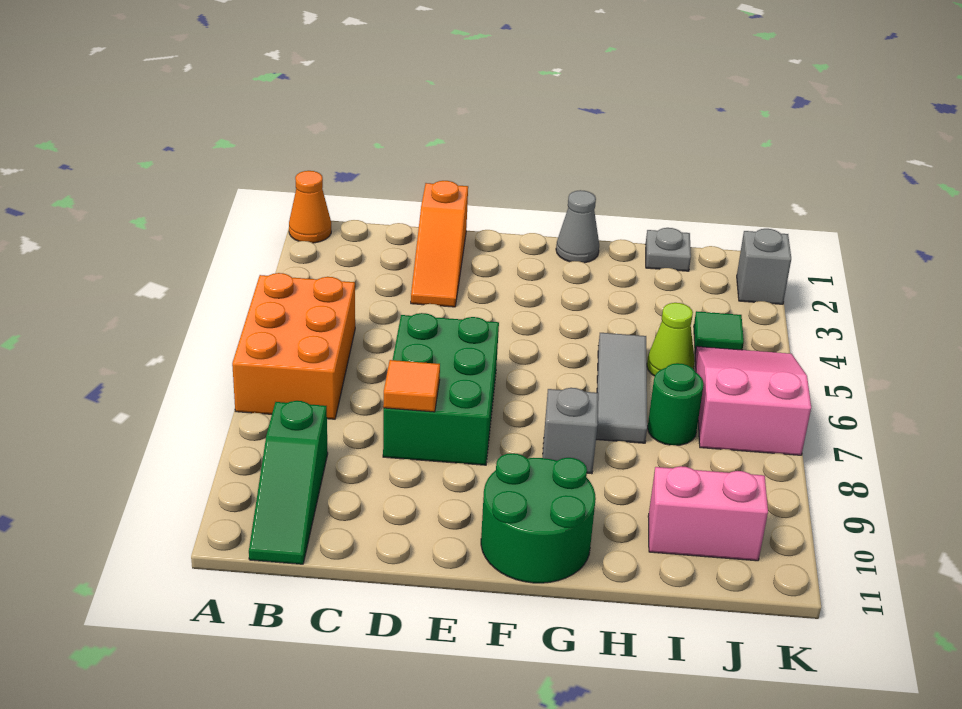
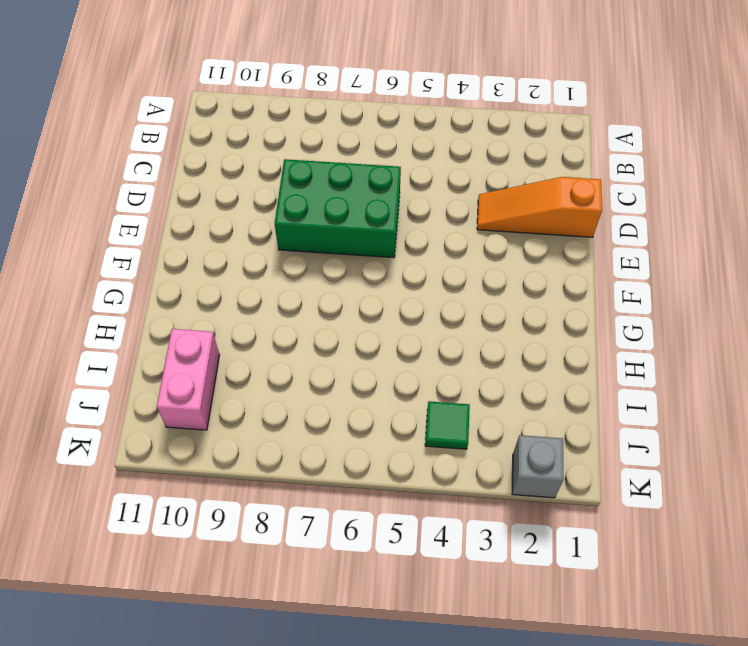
none -> orange cone A1 level 1
none -> orange brick A5:B7 level 1
none -> green slope B9:B11 level 1 top 9

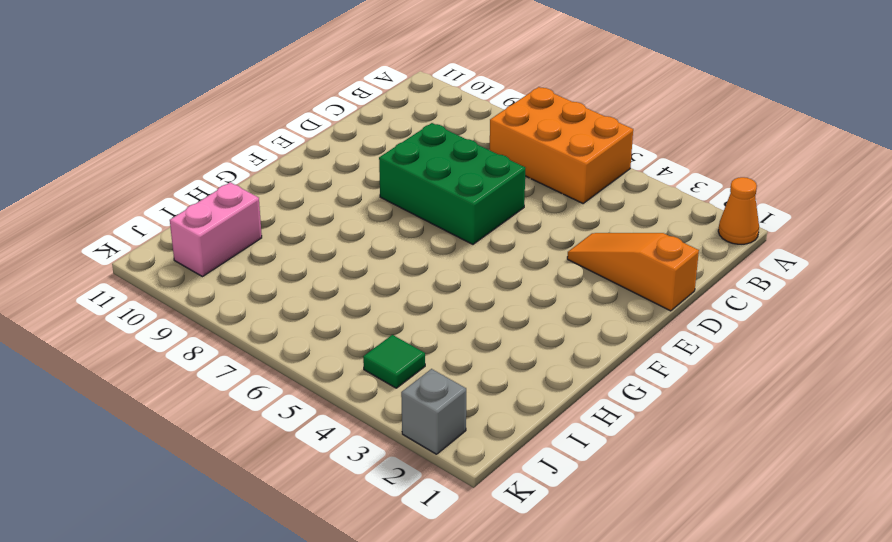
none -> green slope B9:B11 level 1 top 9
none -> green round brick F10:G11 level 1
none -> grey cone G1 level 1

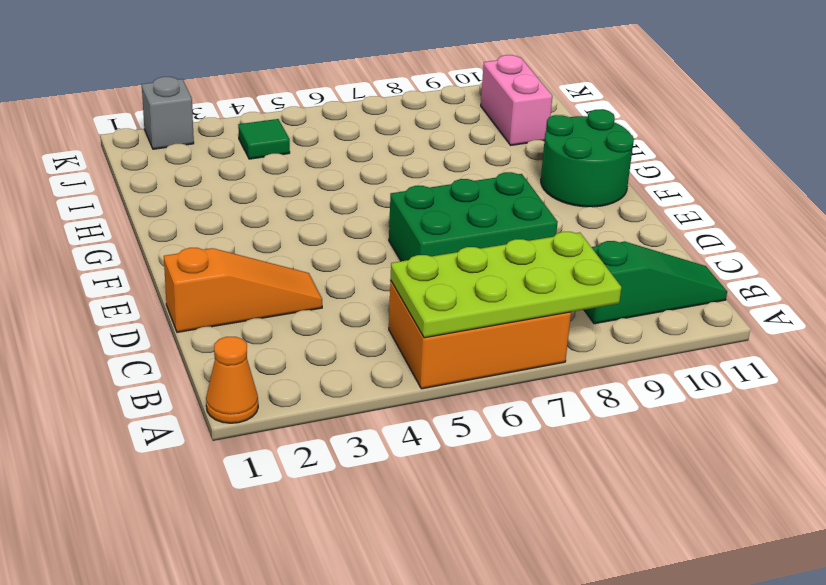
lime plate A5:B8 level 2 -> none
none -> grey cone G1 level 1
none -> grey brick G8 level 1
none -> grey tile H5:H7 level 1

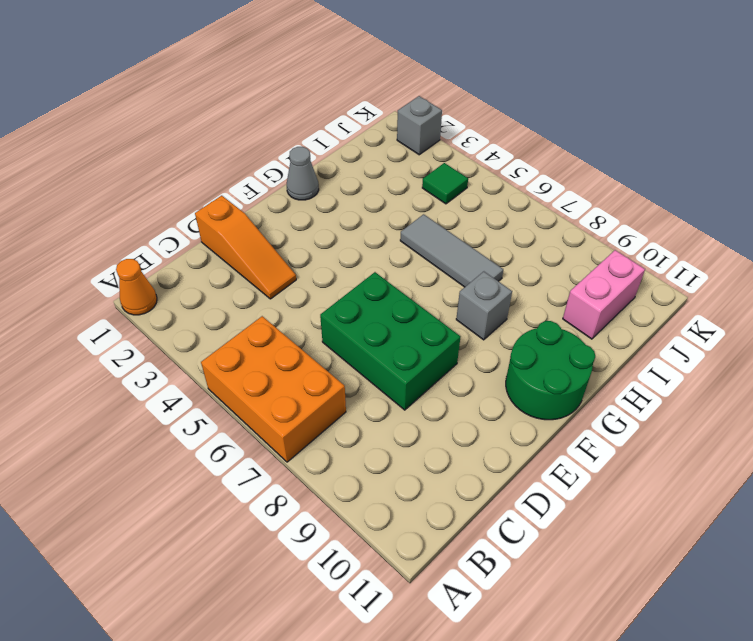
none -> green slope B9:B11 level 1 top 9
none -> grey plate I1 level 1
none -> lime cone I5 level 1

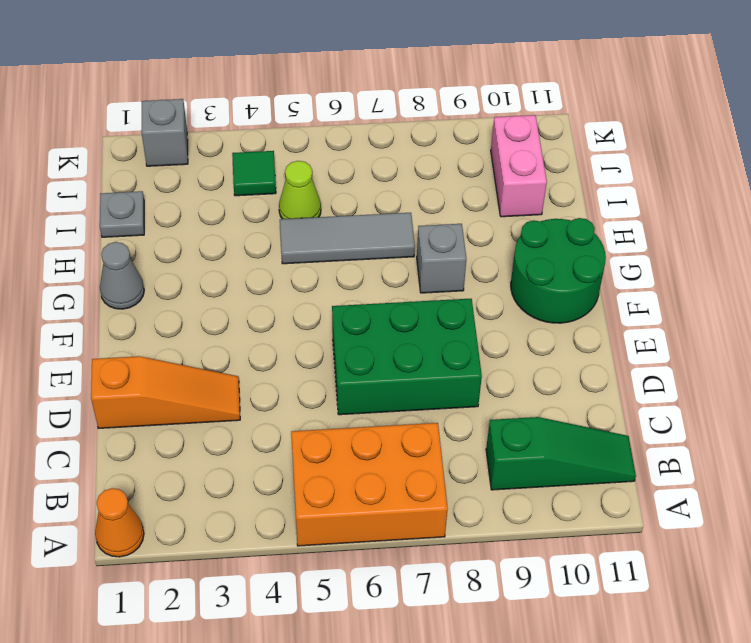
none -> green round brick I7 level 1
none -> pink slope J5:K7 level 1 top 7
none -> orange tile D8 level 2

